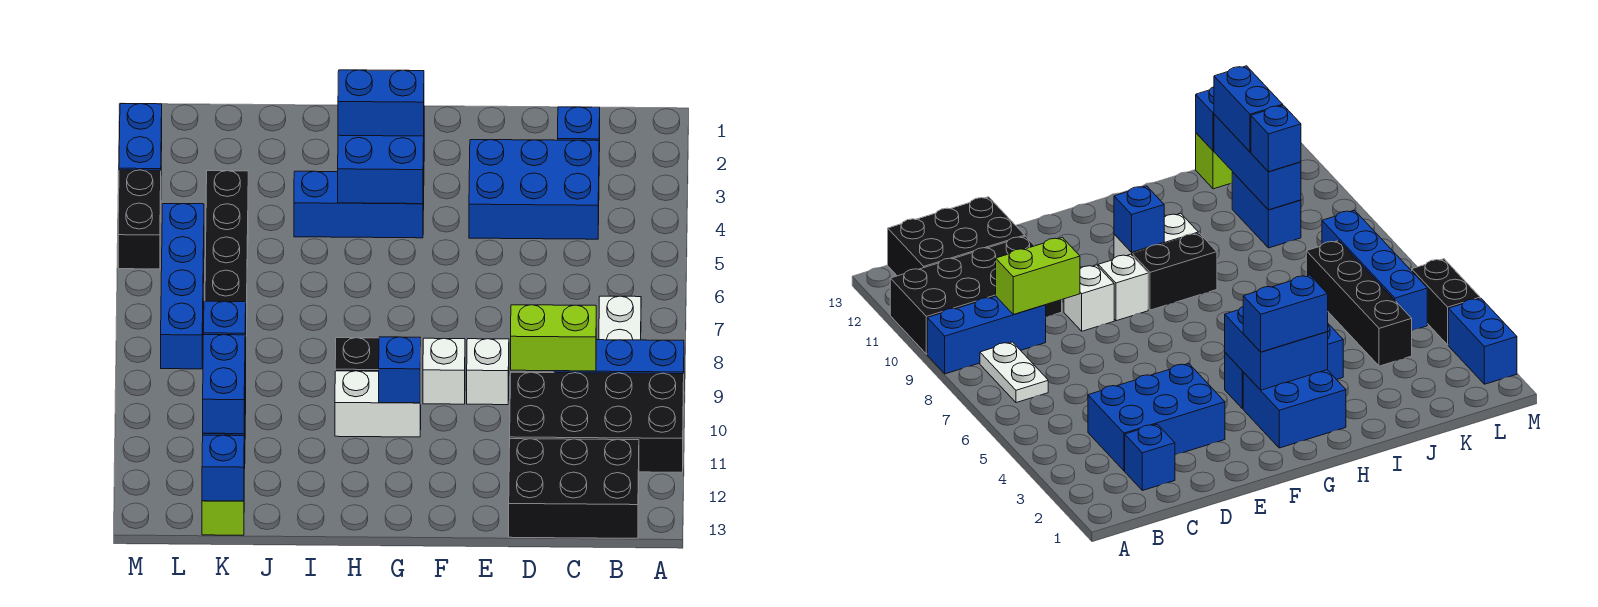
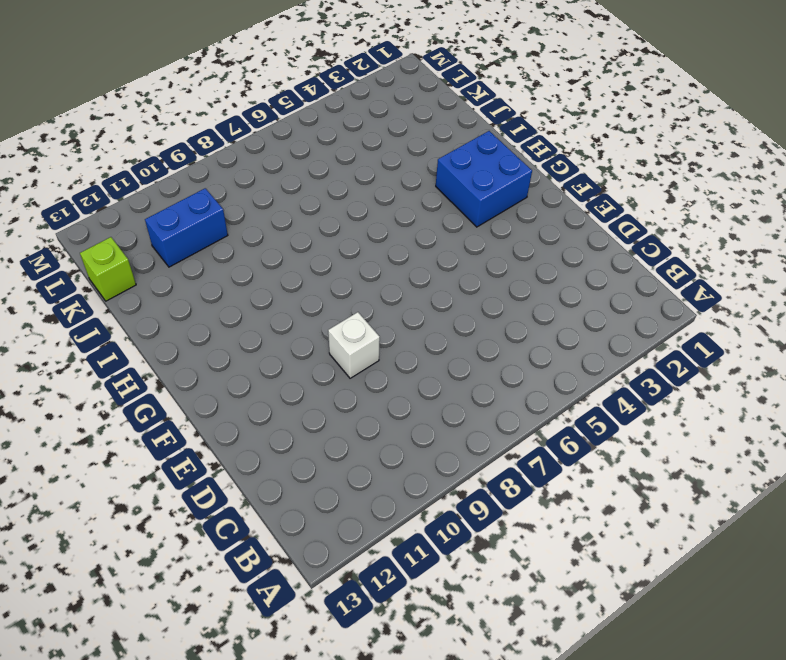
none -> blue brick A9:C9 level 1
none -> black brick A10:D11 level 1
none -> white plate B7:B8 level 1

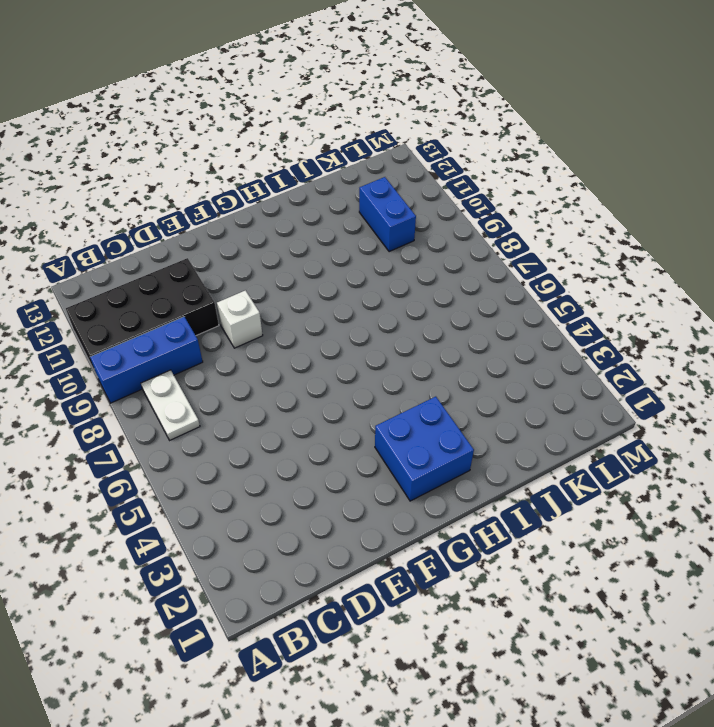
none -> black brick B12:D13 level 1
none -> blue brick C2 level 1
none -> blue brick C3:E4 level 1

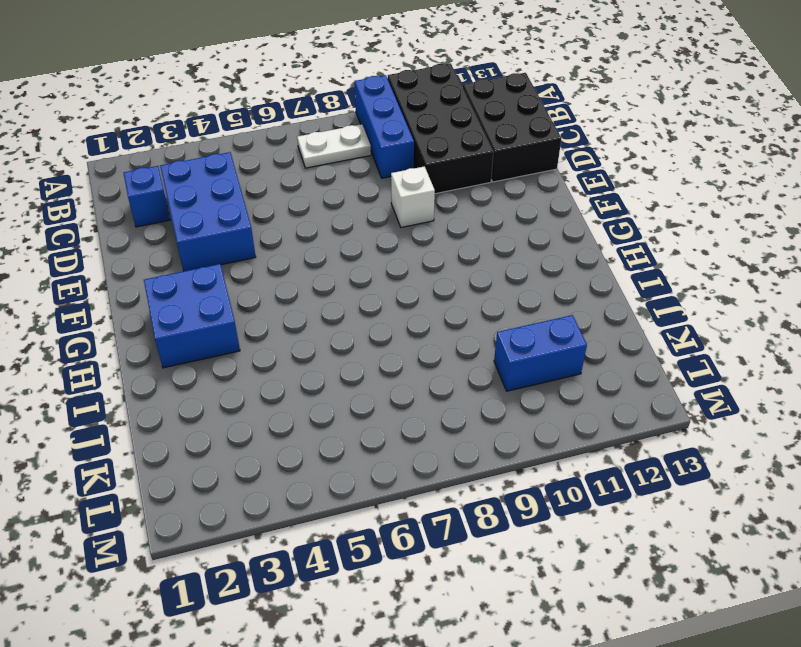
none -> white brick F9 level 1
none -> blue brick G4:I4 level 1
none -> black brick G9:H9 level 1

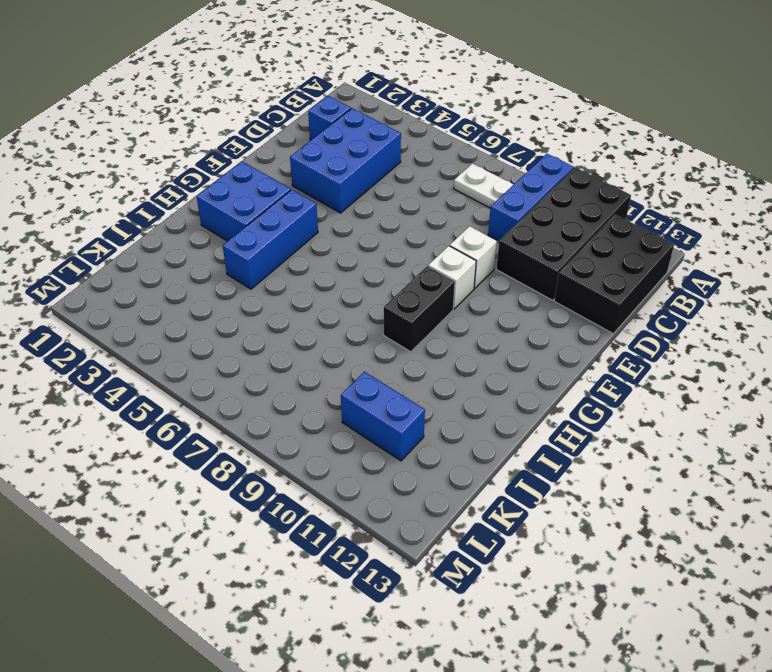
none -> white brick G10:H10 level 1
none -> black brick K4:K7 level 1
none -> lime brick K13 level 1

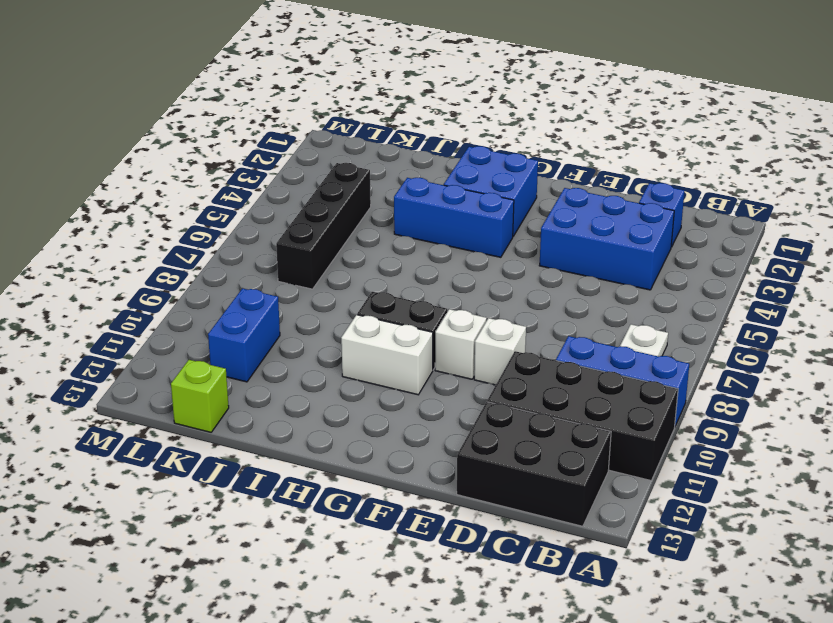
none -> blue brick L5:L8 level 1
none -> blue brick M2:M3 level 1
none -> black brick M4:M5 level 1

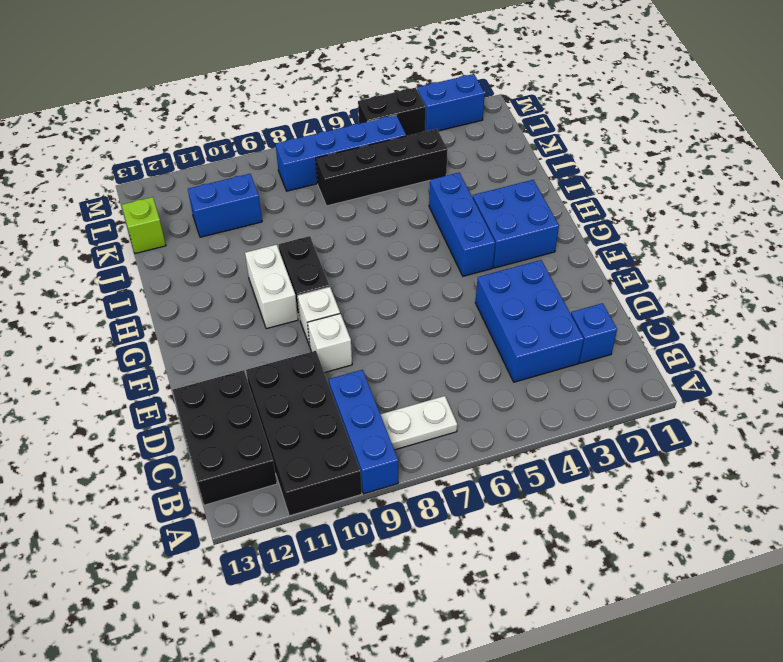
none -> lime brick C9:D9 level 2
none -> blue brick G3:H4 level 2
none -> blue brick G10 level 2

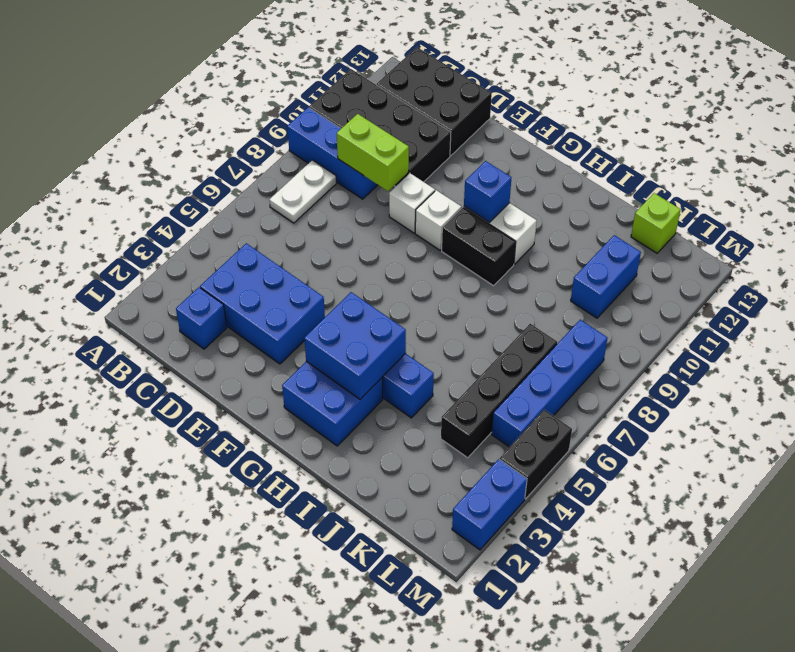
none -> blue brick K10:K12 level 2
none -> blue brick K13 level 2
none -> blue brick G3:H3 level 3

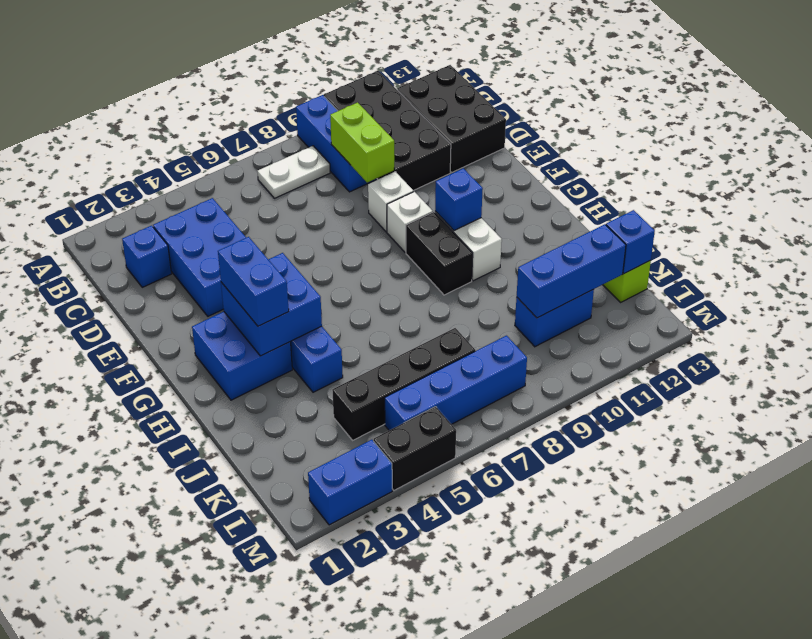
none -> blue brick K10 level 3
none -> blue brick K11:K12 level 3

